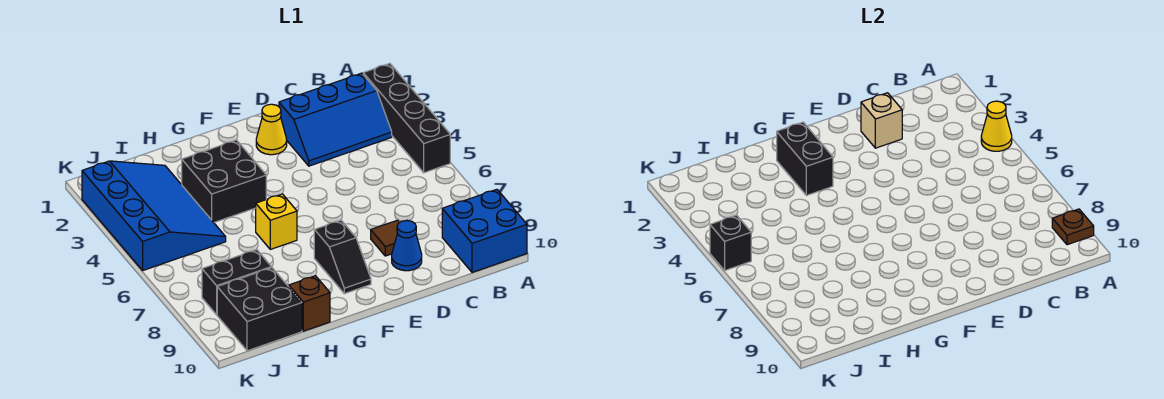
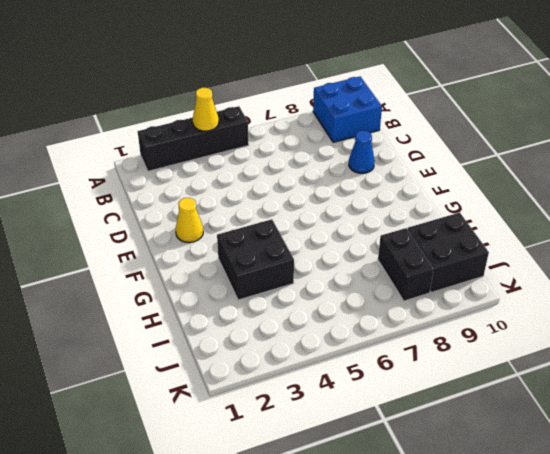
none -> blue slope B2:D3 level 1 top 2
none -> brown tile D8 level 1
none -> black slope F8:F9 level 1 top 8

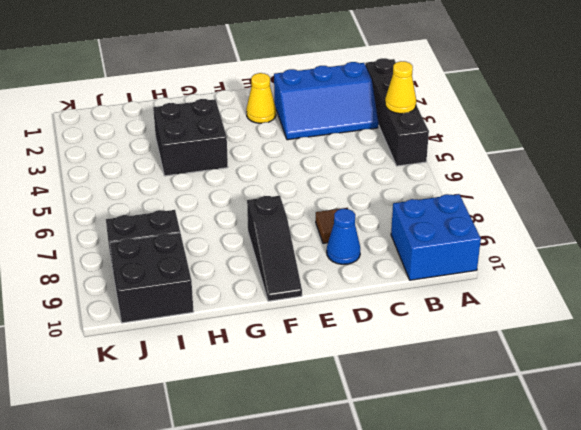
black slope F8:F10 level 1 top 8 -> black slope F8:F9 level 1 top 8
none -> yellow brick G6 level 1
none -> brown brick H10 level 1
none -> blue slope I2:K5 level 1 top K

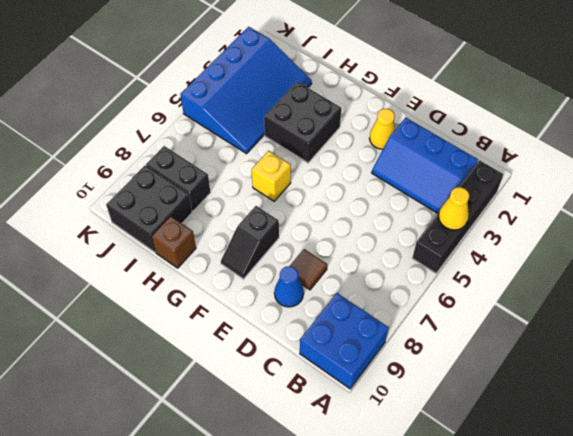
none -> brown plate A9 level 2
none -> tan brick D2 level 2
none -> black brick G2:G3 level 2

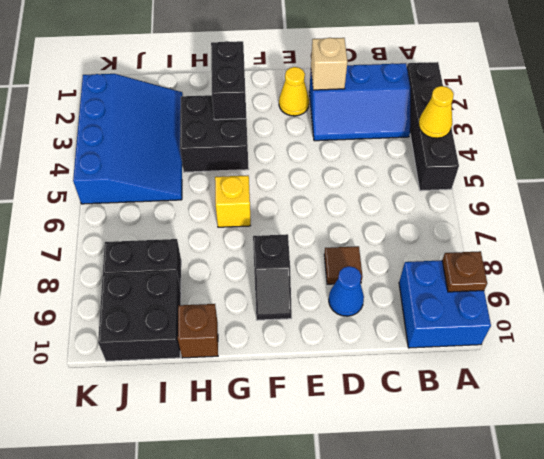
none -> black brick K5 level 2

